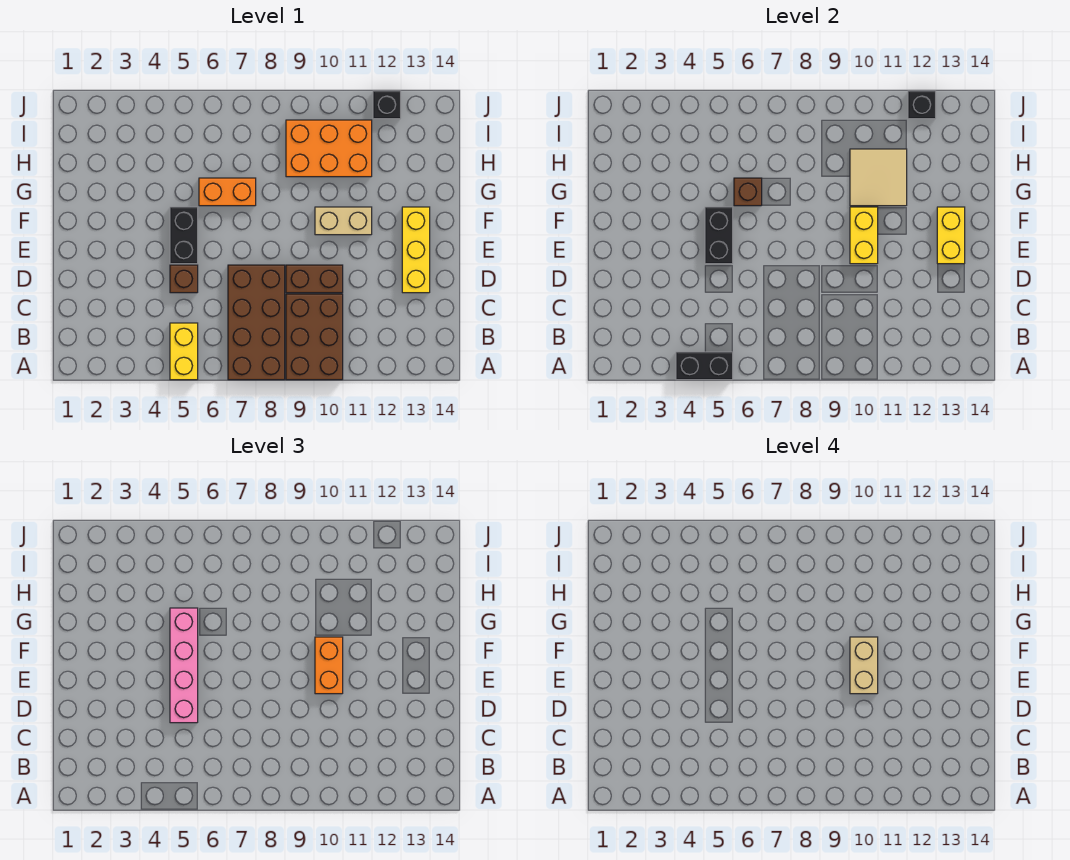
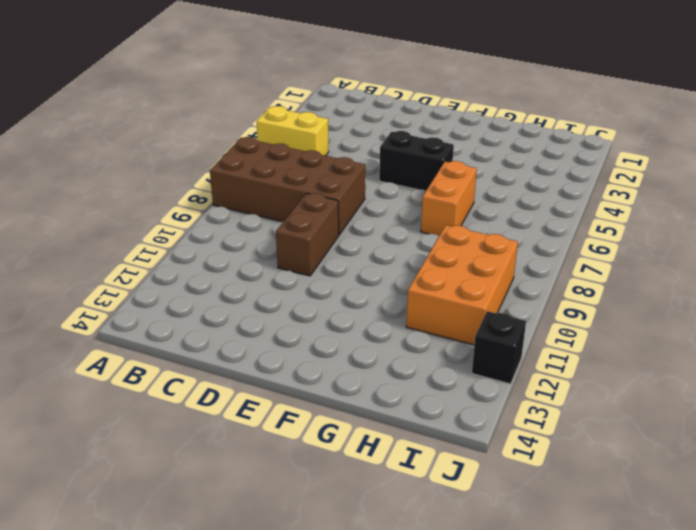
none -> brown brick A9:C10 level 1
none -> brown brick D5 level 1
none -> yellow brick D13:F13 level 1

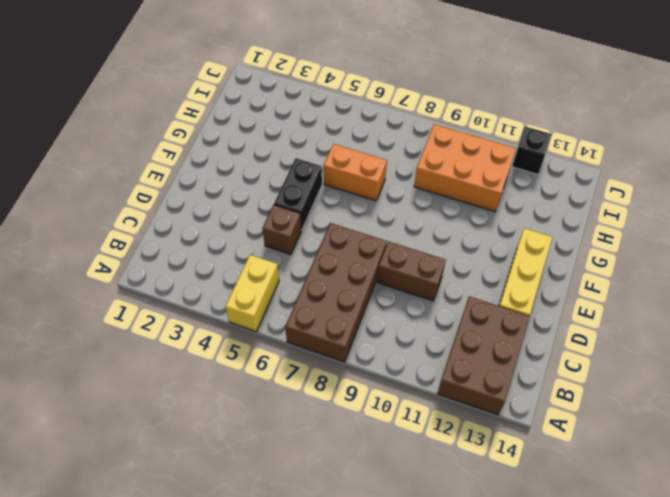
brown brick A12:C13 level 1 -> brown brick A9:C10 level 1
none -> tan brick F10:F11 level 1
none -> black brick A4:A5 level 2
none -> black brick E5:F5 level 2

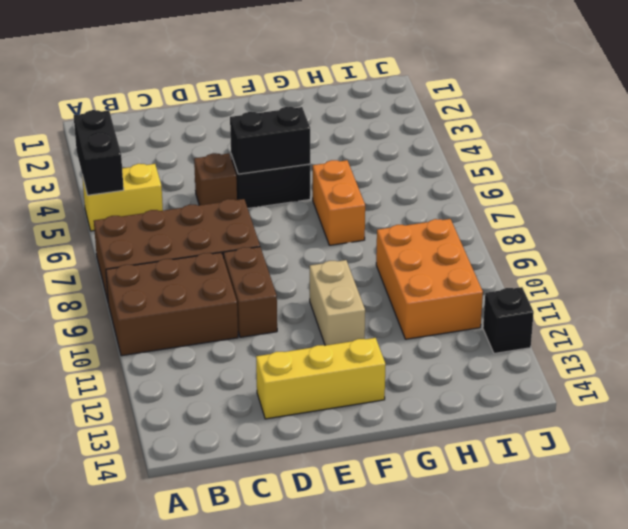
none -> yellow brick E10:F10 level 2
none -> yellow brick E13:F13 level 2
none -> brown brick G6 level 2

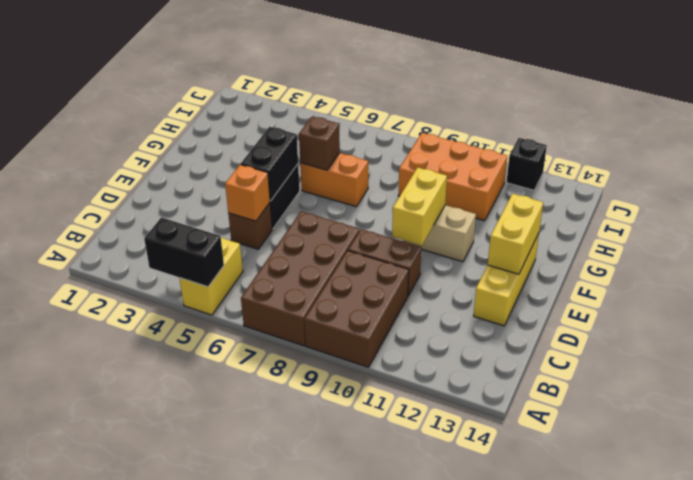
orange brick D5 level 2 -> none
none -> tan tile G10:H11 level 2
none -> black brick J12 level 2
none -> pink brick D5:G5 level 3

